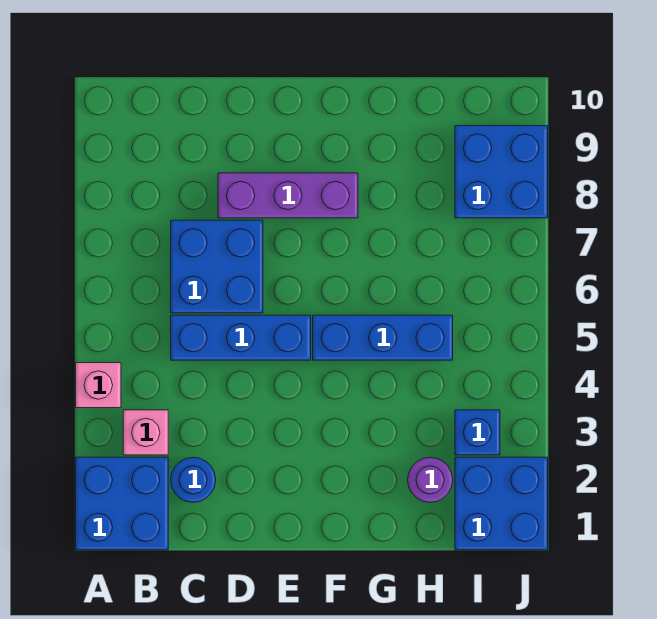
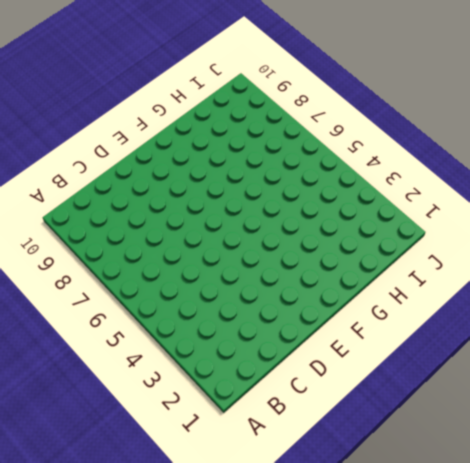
none -> blue brick A1:B2 level 1
none -> pink brick A4 level 1
none -> pink brick B3 level 1

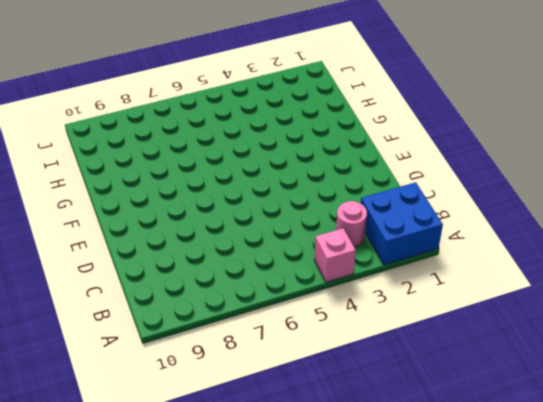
pink round brick B3 level 1 -> pink brick B3 level 1
none -> blue round brick C2 level 1
none -> blue brick C5:E5 level 1
none -> blue brick C6:D7 level 1

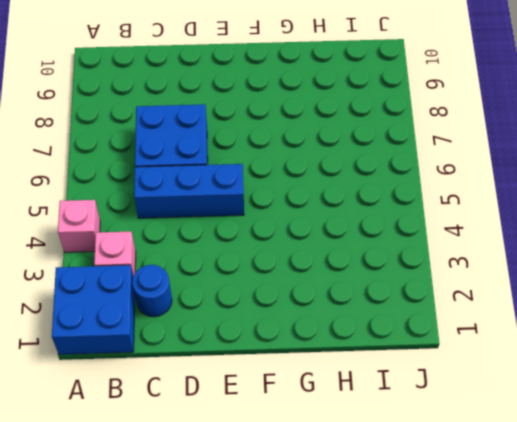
none -> purple brick D8:F8 level 1
none -> blue brick F5:H5 level 1
none -> purple round brick H2 level 1

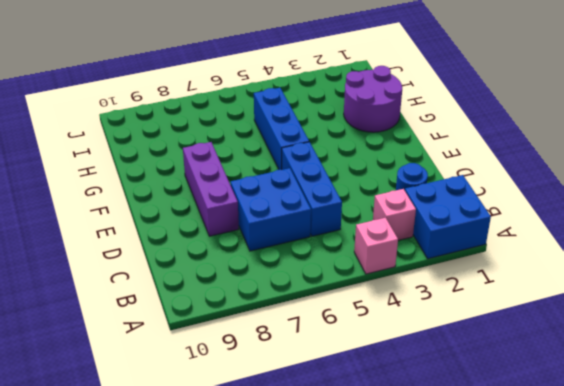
purple round brick G1:H2 level 1 -> purple round brick H2 level 1
none -> blue brick I1:J2 level 1
none -> blue brick I3 level 1
none -> blue brick I8:J9 level 1

